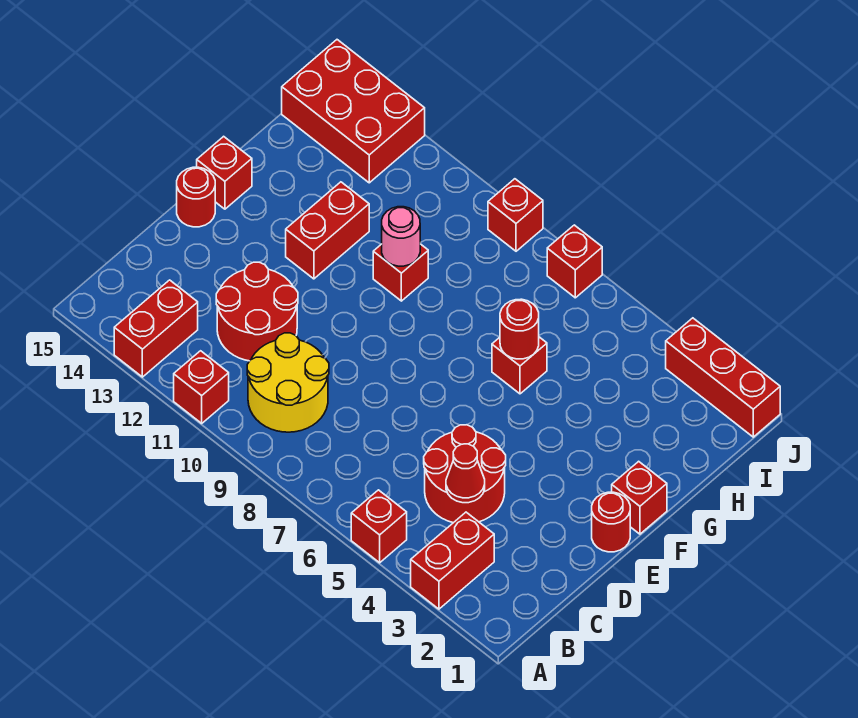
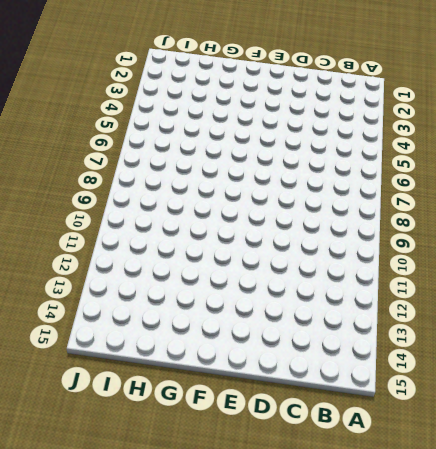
none -> red brick A3:B3 level 1
none -> red brick A5 level 1
none -> red brick A11 level 1

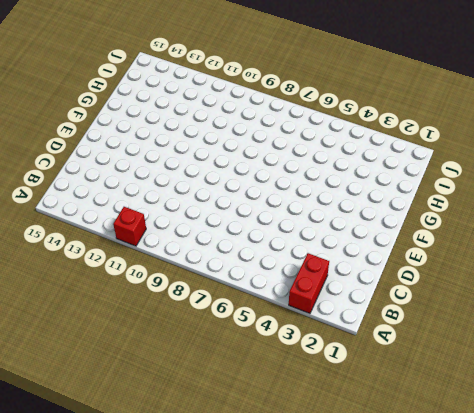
none -> red brick A5 level 1
none -> red brick A13:B13 level 1
none -> yellow round brick B9:C10 level 1

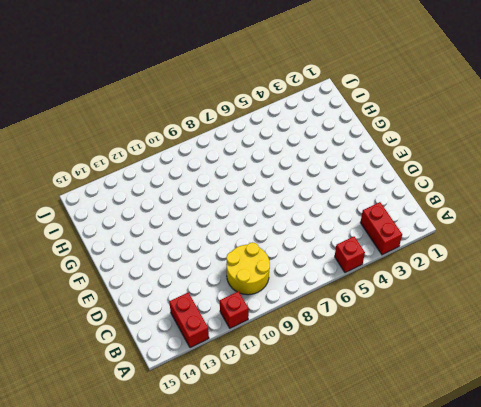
none -> red round brick C4:D5 level 1
none -> red round brick C11:D12 level 1
none -> red round brick E1 level 1

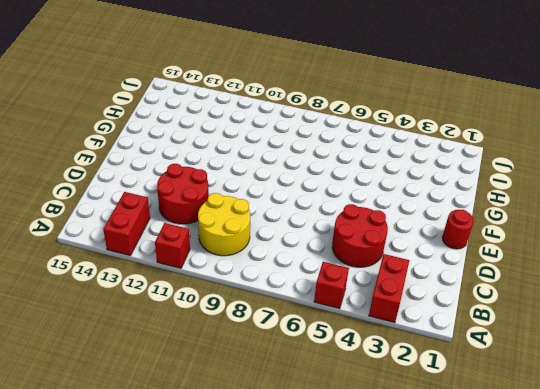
none -> red round brick E15 level 1
none -> red brick F1 level 1
none -> red brick F12:G12 level 1

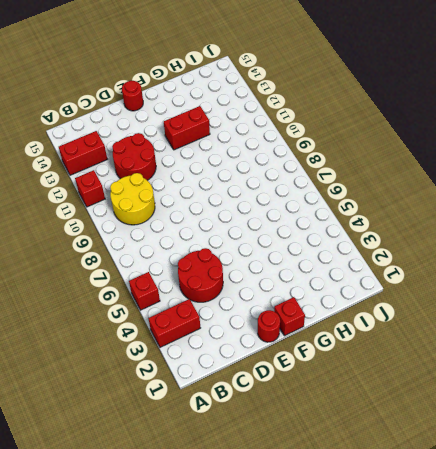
none -> red brick F15 level 1
none -> red brick G6 level 1
none -> red brick G10 level 1

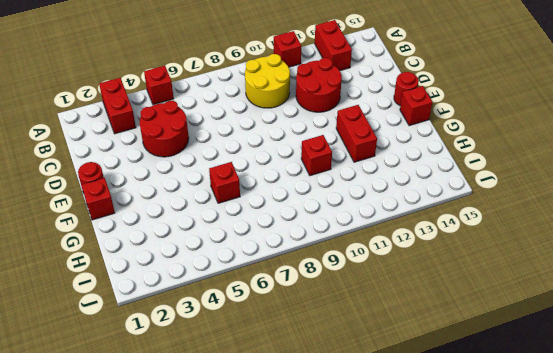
none -> red brick I13:J15 level 1
none -> red brick J1:J3 level 1
none -> red brick J7 level 1

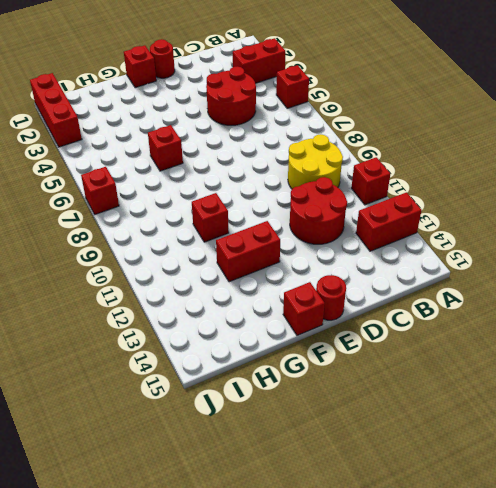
none -> red brick I13:J15 level 1
none -> red brick J9 level 1
none -> red cone C4 level 2

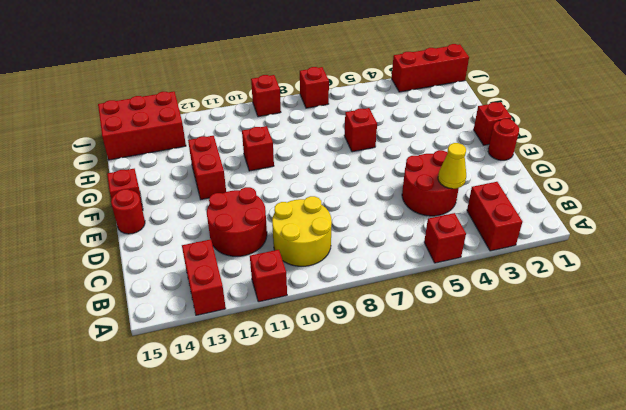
yellow cone C4 level 2 -> red cone C4 level 2
none -> red round brick G6 level 2
none -> pink round brick G10 level 2

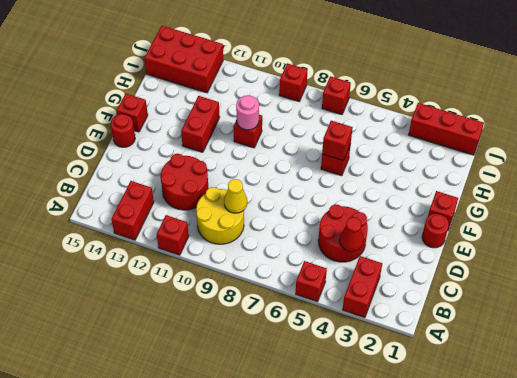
yellow cone C9 level 2 -> none
red brick G6 level 2 -> red round brick G6 level 2

